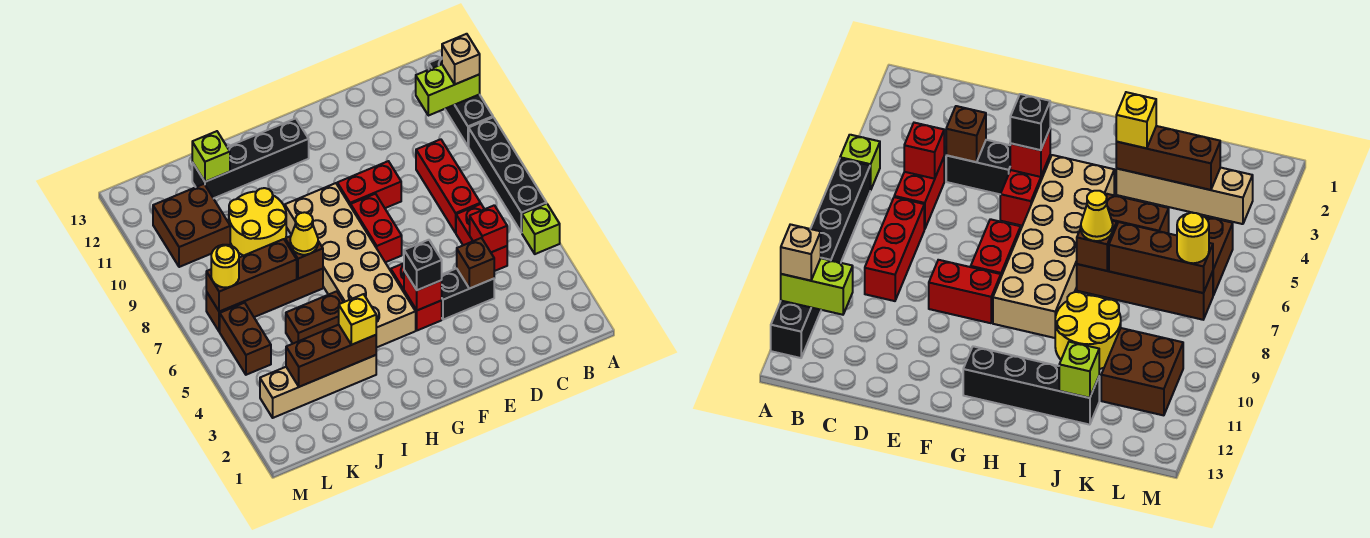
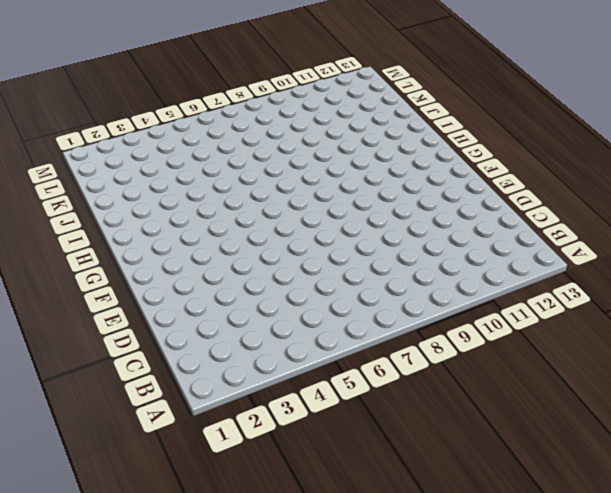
none -> lime brick A5 level 1
none -> black brick A6:A9 level 1
none -> black brick A10:A12 level 1
none -> red brick C5:C6 level 1

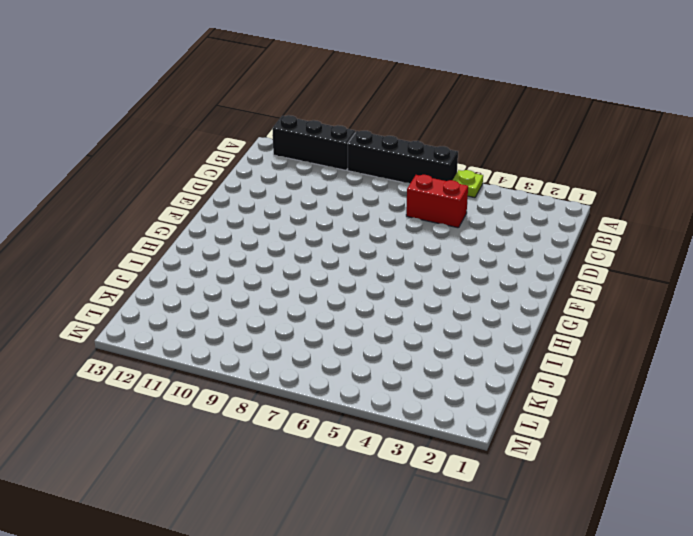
lime plate A5 level 1 -> lime brick A5 level 1
none -> red brick C7:C9 level 1
none -> black brick D4:E4 level 1
none -> red brick E9:F9 level 1
none -> red brick F4:F5 level 1

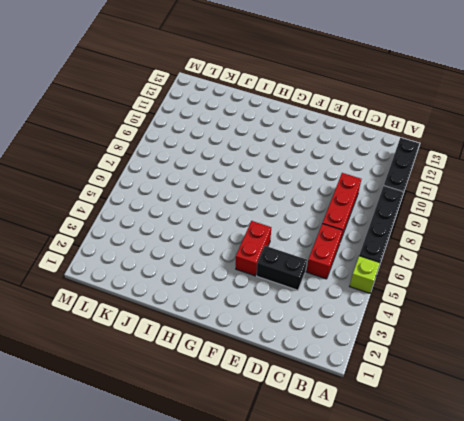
none -> red brick E9:F9 level 1
none -> red brick F7:F8 level 1
none -> tan brick G4:H9 level 1
none -> black brick G12:J12 level 1

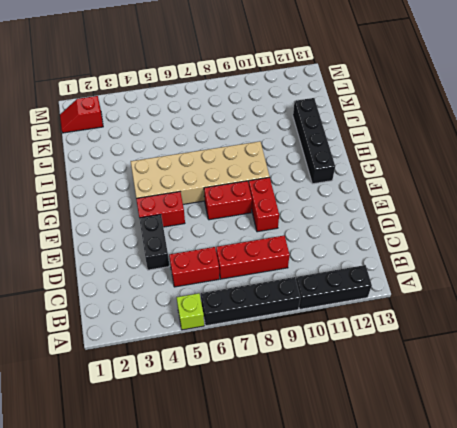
red slope L1:L2 level 1 top 2 -> none
none -> tan brick I3:L3 level 1
none -> brown brick I5:J5 level 1
none -> brown brick I7:L7 level 1
none -> yellow round brick I9:J10 level 1

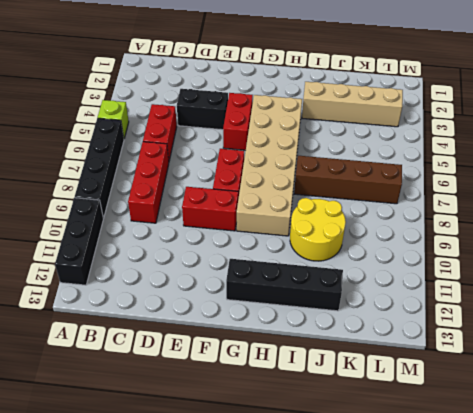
none -> brown brick I5:J5 level 1
none -> brown brick K10:L11 level 1
none -> brown brick L5:L6 level 1
none -> lime brick A11:B11 level 2

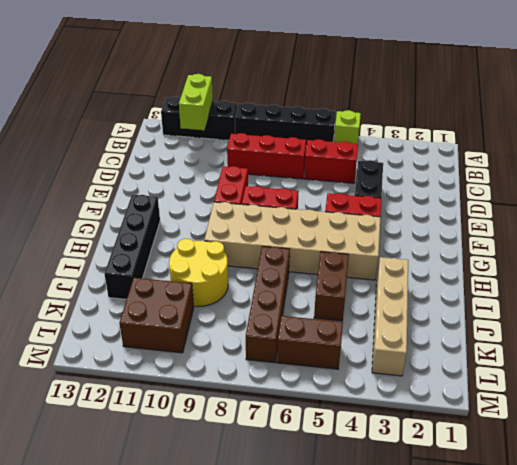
none -> red brick C5 level 2
none -> brown brick D4 level 2
none -> red brick F4 level 2
none -> brown brick I3:K3 level 2

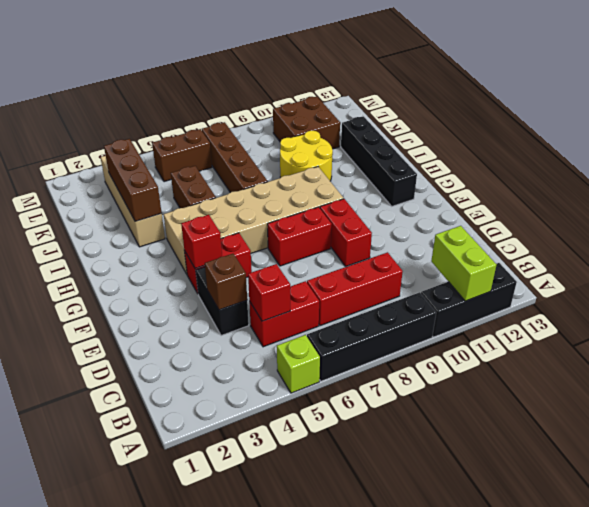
none -> brown brick I7 level 2
none -> brown brick J7:L7 level 2
none -> lime brick J12 level 2
none -> tan brick A11 level 3

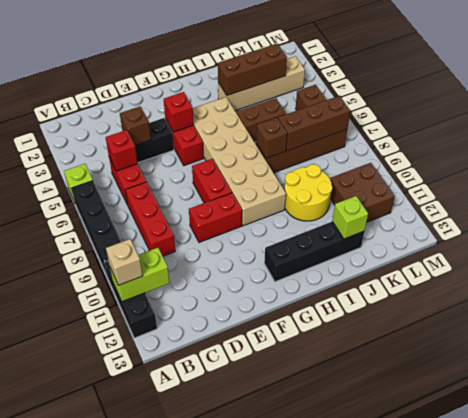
none -> black brick F4 level 3
none -> yellow brick I3 level 3
none -> yellow cone I7 level 3
none -> yellow round brick L7 level 3

